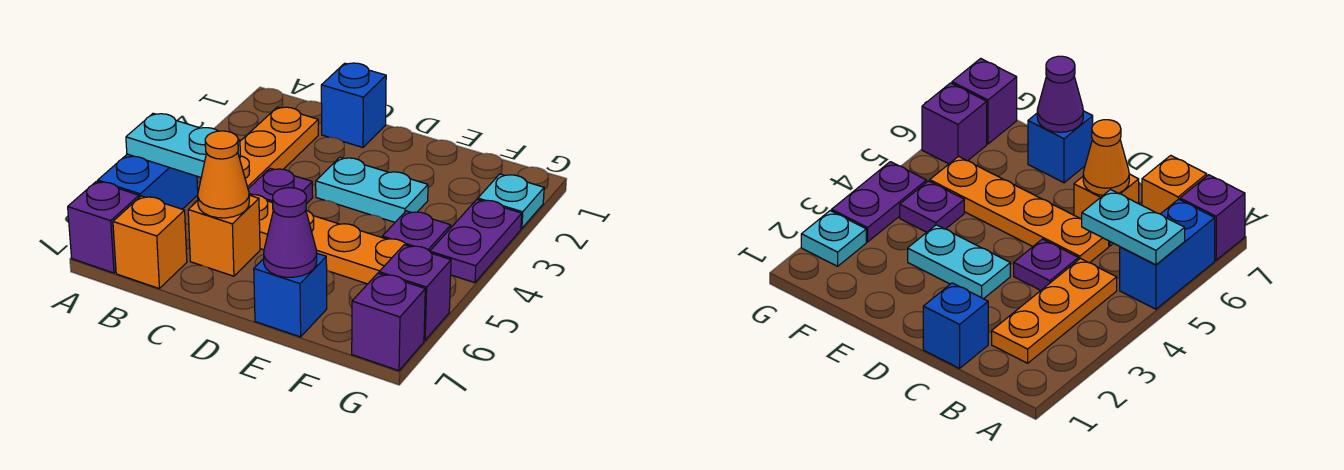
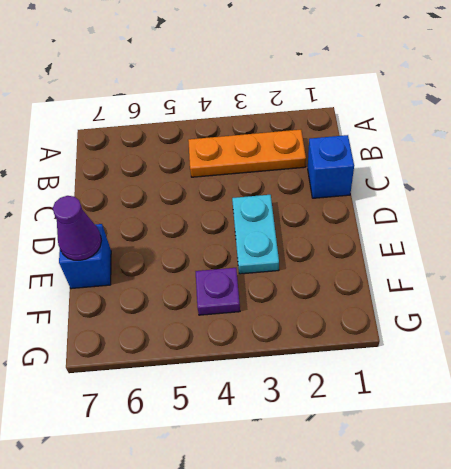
none -> blue brick A5:A6 level 1
none -> purple brick A7 level 1
none -> orange brick B7 level 1

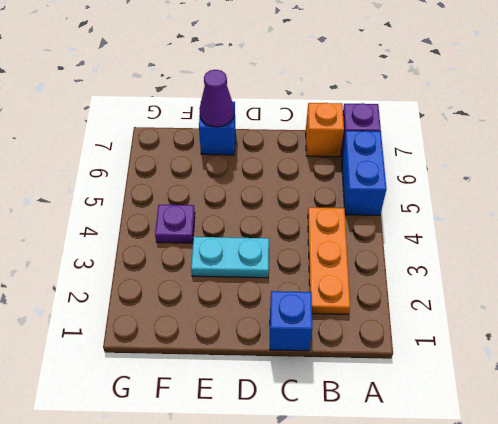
none -> purple plate C4 level 1
none -> orange plate C5:F5 level 1
none -> orange brick C6 level 1

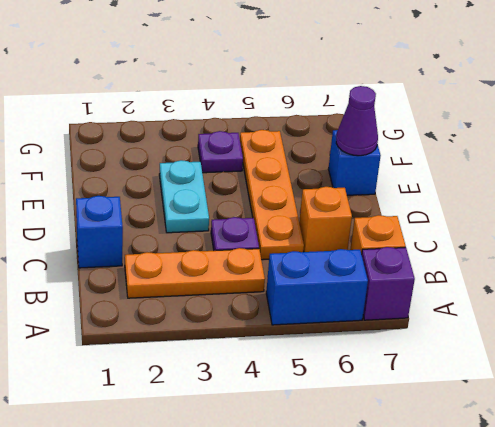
none -> cyan plate G2 level 1
none -> purple plate G3:G4 level 1
none -> purple brick G6 level 1

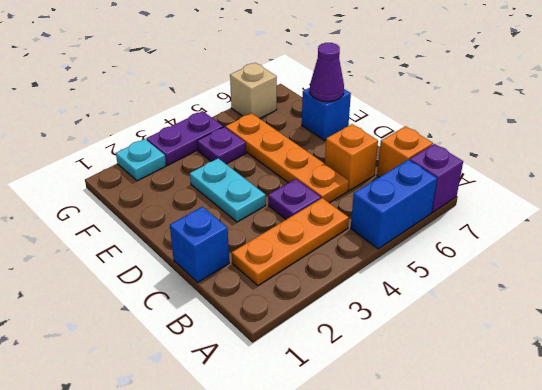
tan brick G6 level 1 -> purple brick G6 level 1
none -> purple brick G7 level 1
none -> cyan plate A5:B5 level 2
none -> orange cone C6 level 2

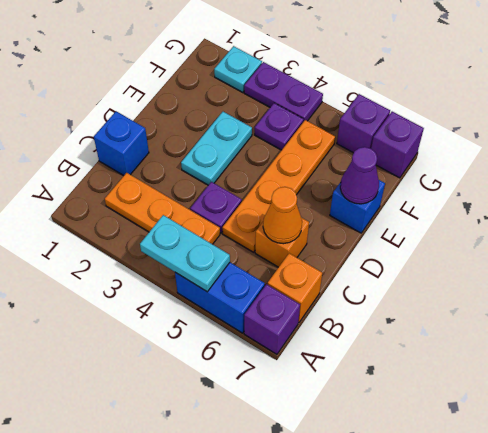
cyan plate A4:A5 level 2 -> cyan plate A5:B5 level 2

